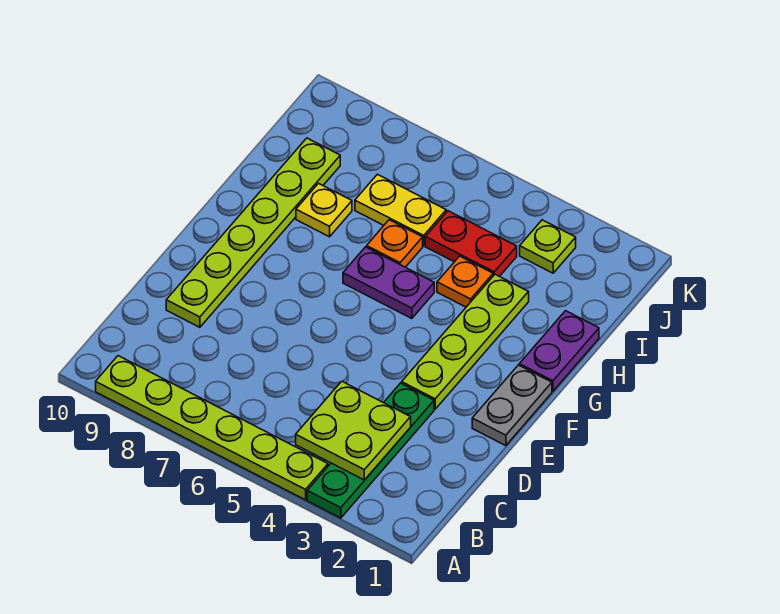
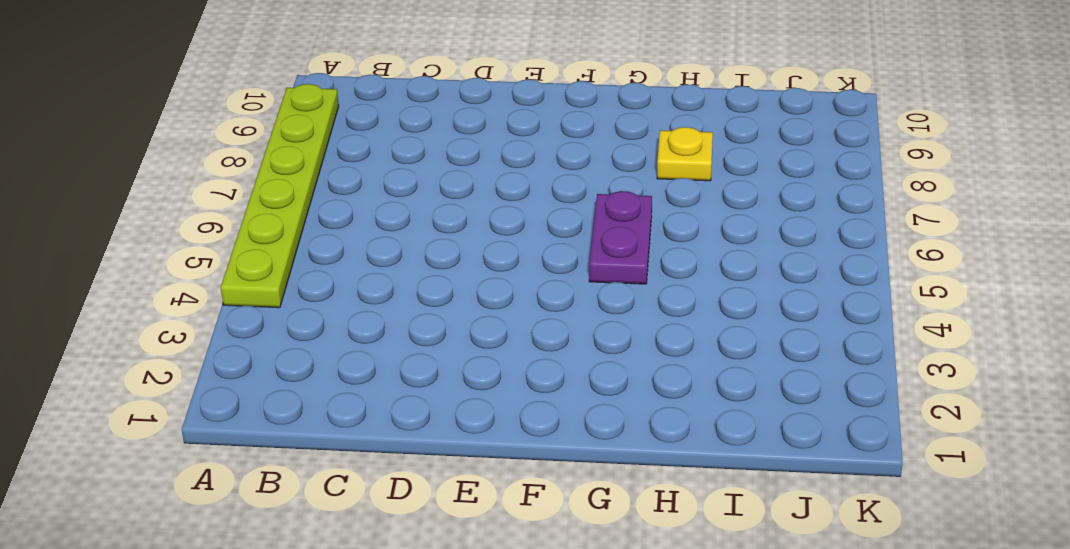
none -> green plate A3:D3 level 1
none -> lime plate D9:I9 level 1
none -> grey plate E1:F1 level 1

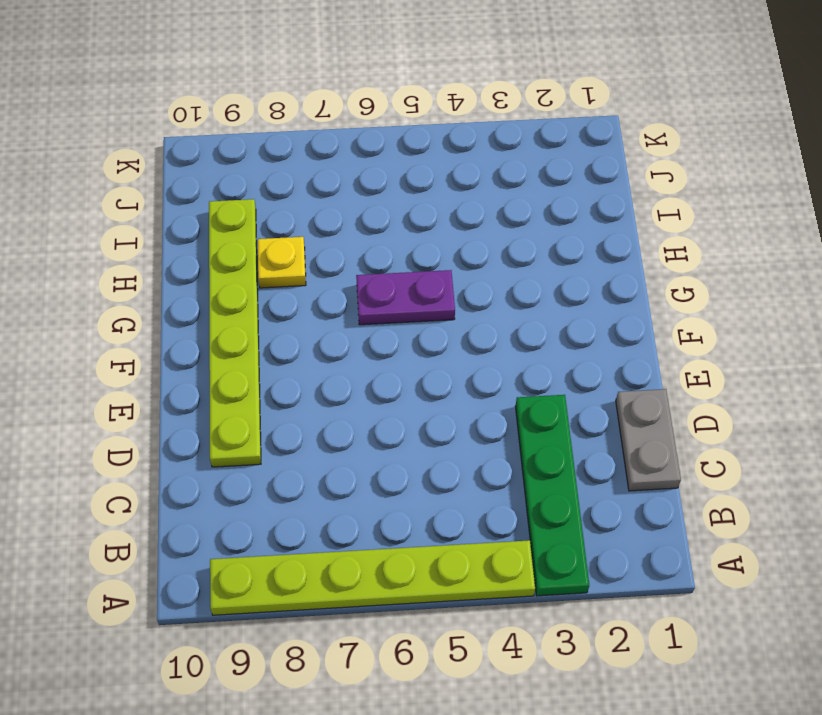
grey plate C1:D1 level 1 -> grey plate E1:F1 level 1
none -> lime plate E3:H3 level 1
none -> purple plate G1:H1 level 1
none -> orange plate H4 level 1

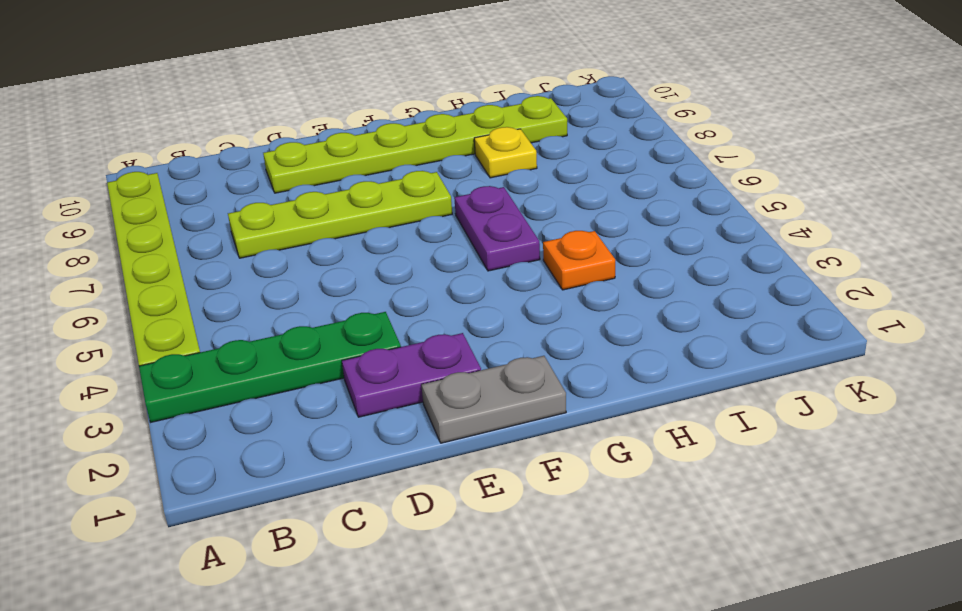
lime plate C7:F7 level 1 -> lime plate E3:H3 level 1
purple plate D2:E2 level 1 -> purple plate G1:H1 level 1
none -> orange plate H6 level 1
none -> red plate I4:I5 level 1
none -> yellow plate I6:I7 level 1

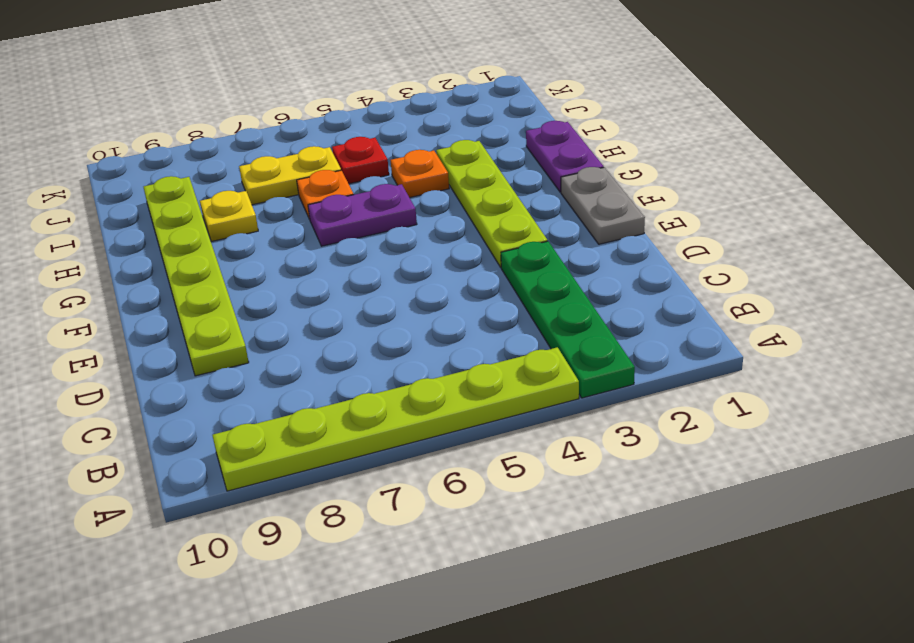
red plate I5 level 1 -> red plate I4:I5 level 1
none -> lime plate J3 level 1
none -> lime plate B3:C4 level 2

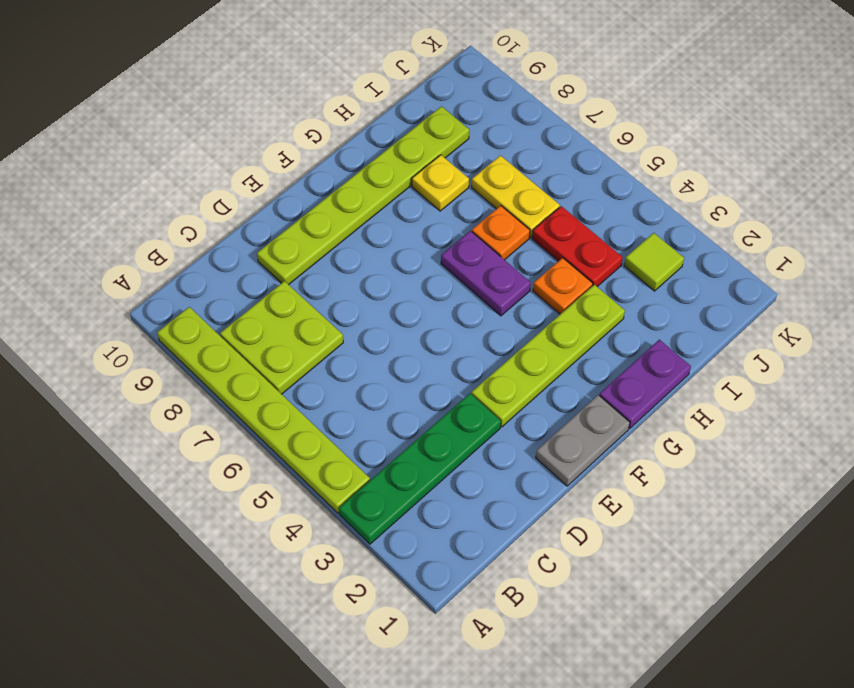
lime plate B7:C8 level 1 -> lime plate B3:C4 level 2
lime tile J3 level 1 -> lime plate J3 level 1

